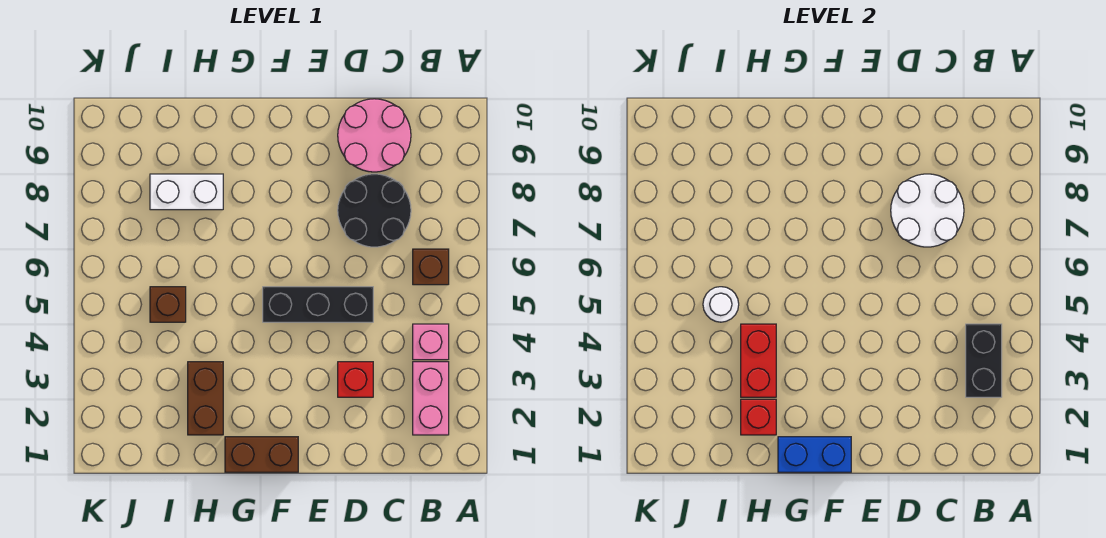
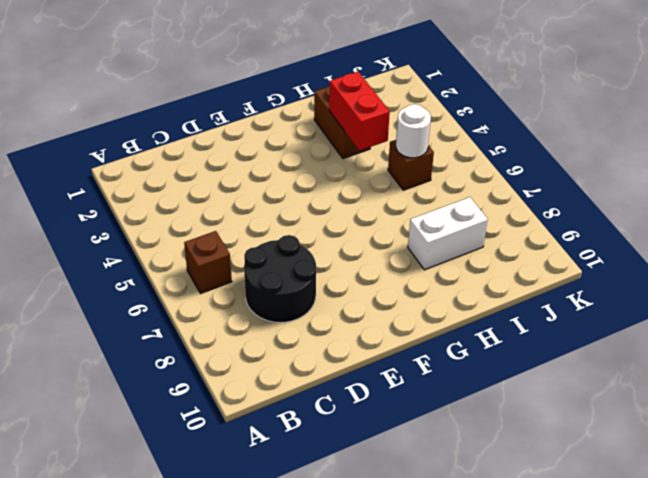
none -> pink brick B2:B3 level 1
none -> pink brick B4 level 1
none -> pink round brick C9:D10 level 1

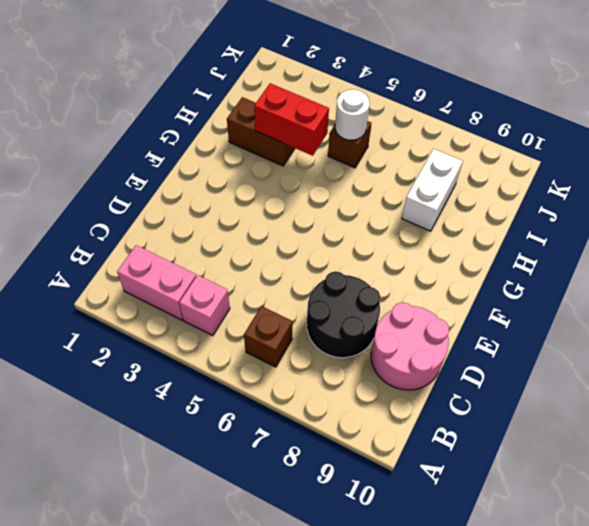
none -> red brick D3 level 1
none -> black brick D5:F5 level 1
none -> brown brick F1:G1 level 1

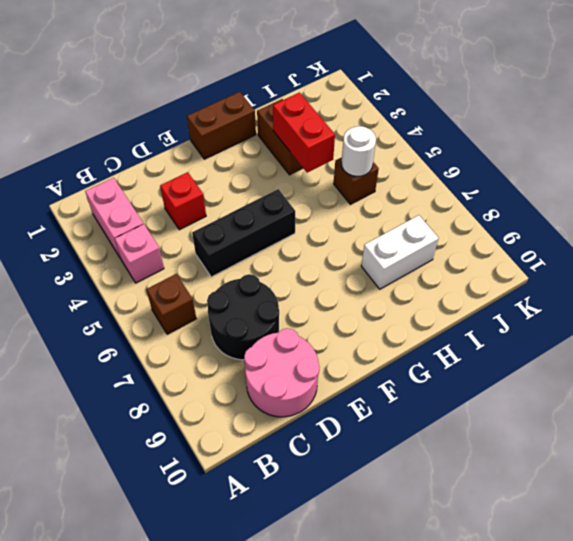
none -> black brick B3:B4 level 2
none -> white round brick C7:D8 level 2
none -> blue brick F1:G1 level 2

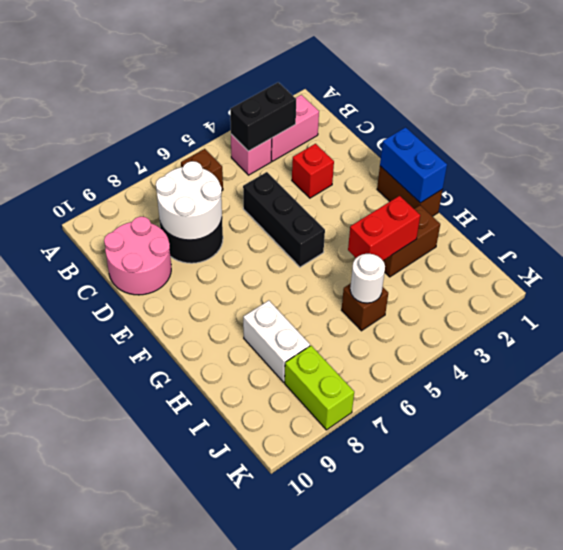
lime brick J8:K8 level 1 -> none
none -> red brick H2 level 2

